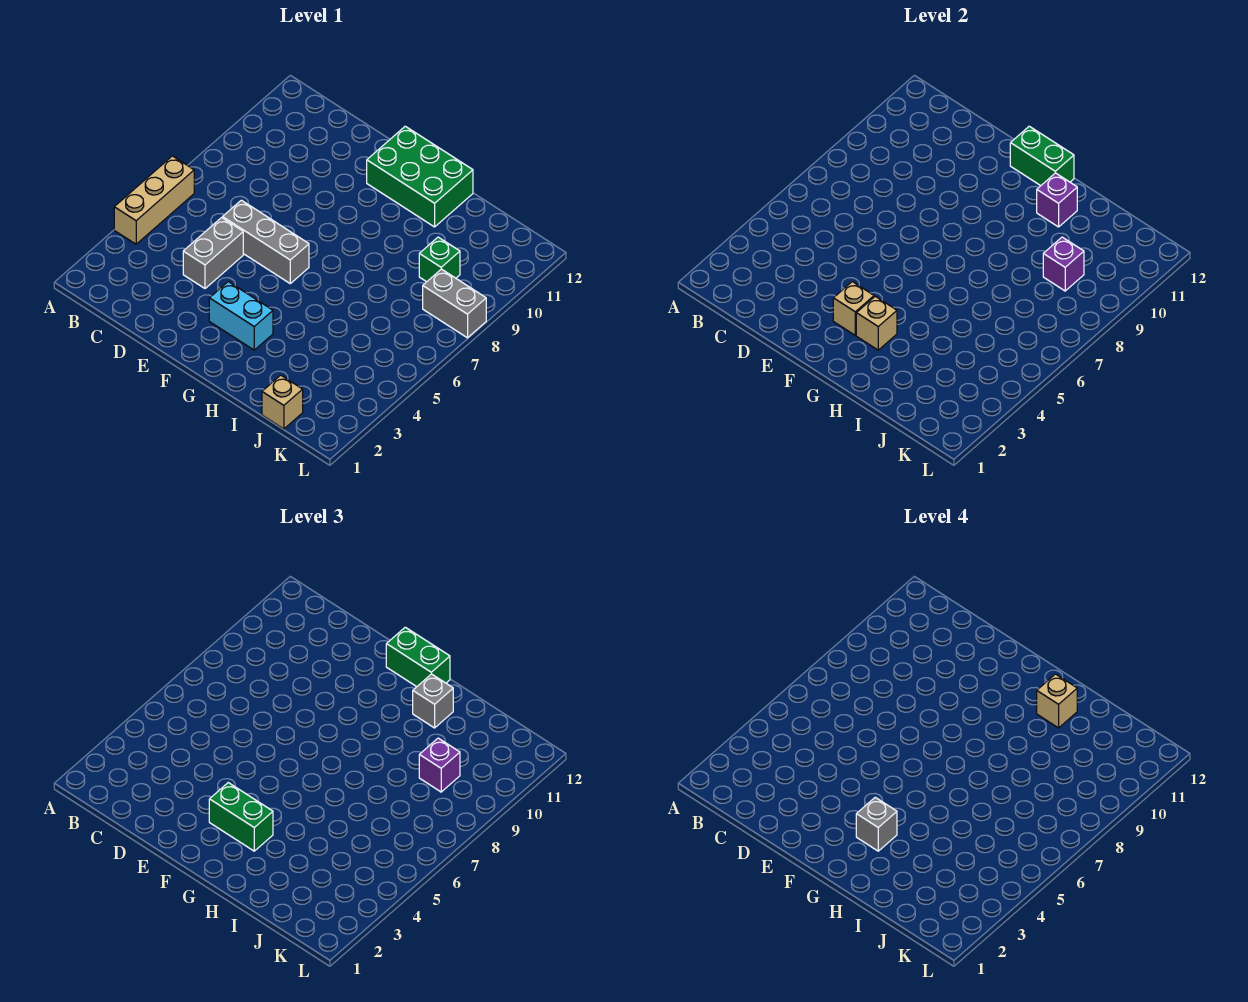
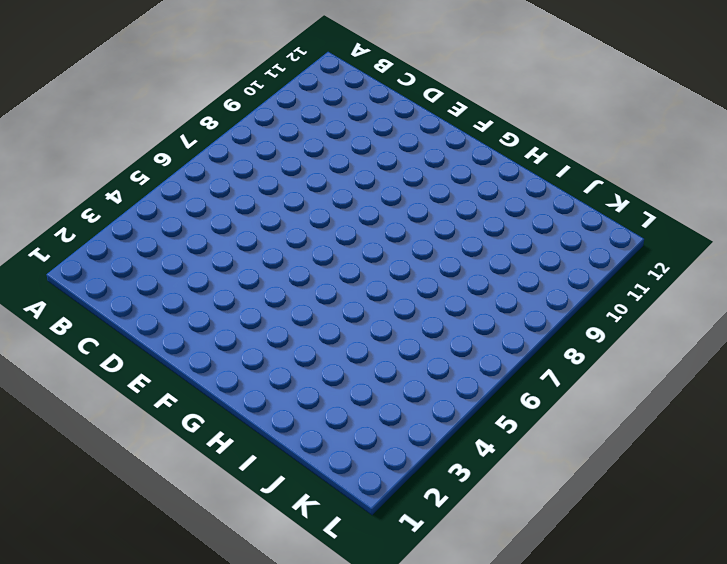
none -> tan brick A4:A6 level 1
none -> grey brick D4:D5 level 1
none -> grey brick D6:F6 level 1

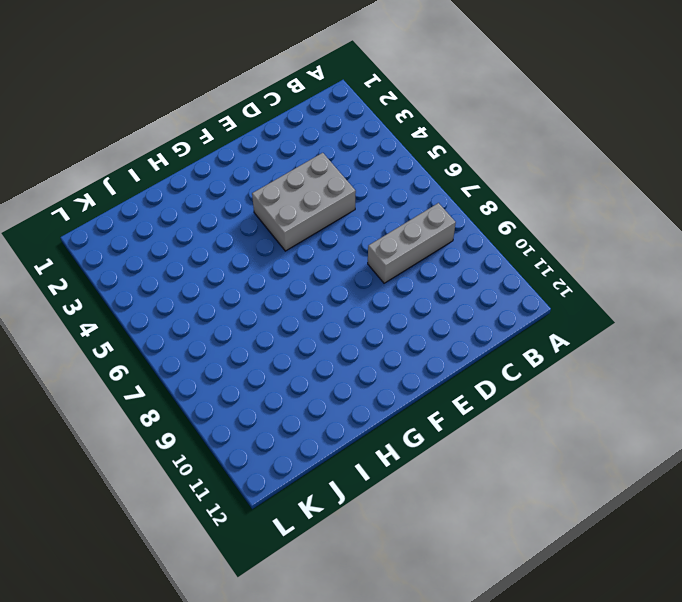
grey brick B8:D8 level 1 -> grey brick D6:F6 level 1
grey brick D4:F5 level 1 -> grey brick D4:D5 level 1
none -> tan brick A4:A6 level 1
none -> cyan brick F3:G3 level 1
none -> green brick F11:H12 level 1

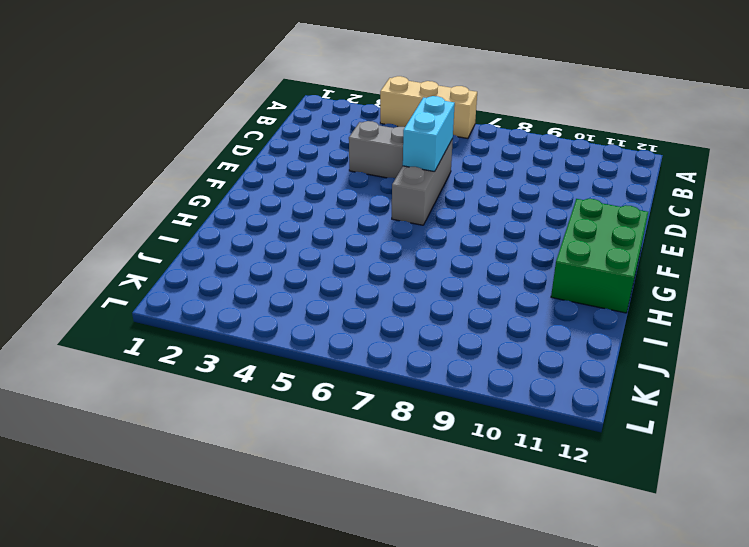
cyan brick D6:E6 level 2 -> cyan brick F3:G3 level 1
none -> tan brick J1 level 1
none -> green brick J9 level 1
none -> grey brick K8:L8 level 1

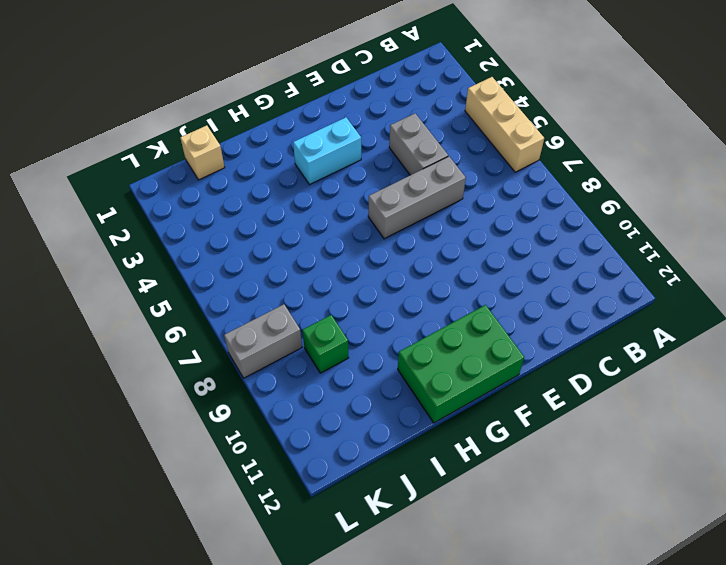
none -> tan brick F3 level 2
none -> green brick F12:G12 level 2
none -> tan brick G3 level 2

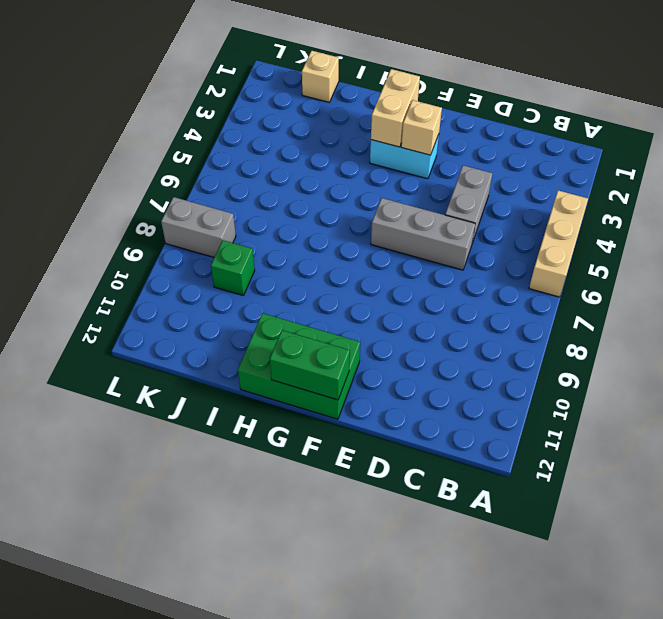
tan brick G2:G3 level 2 -> tan brick G3 level 2
none -> purple brick H11 level 2
none -> purple brick J9 level 2
none -> green brick F3:G3 level 3

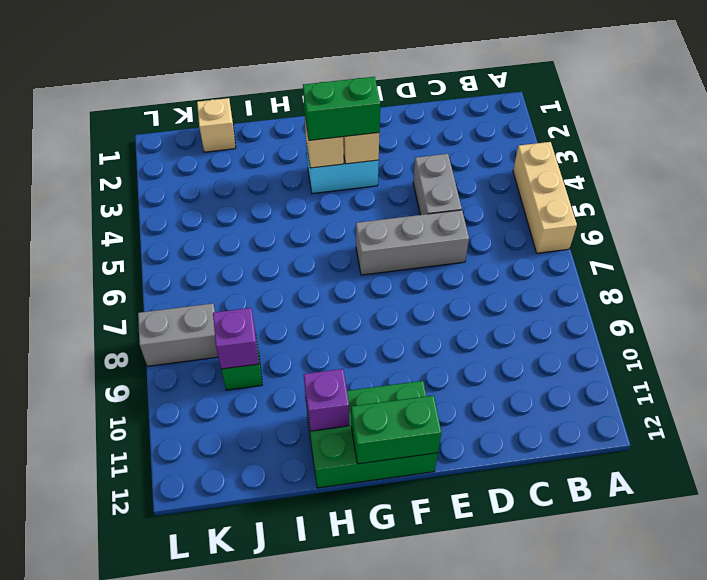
none -> green brick F12:G12 level 3
none -> grey brick H11 level 3
none -> purple brick J9 level 3

